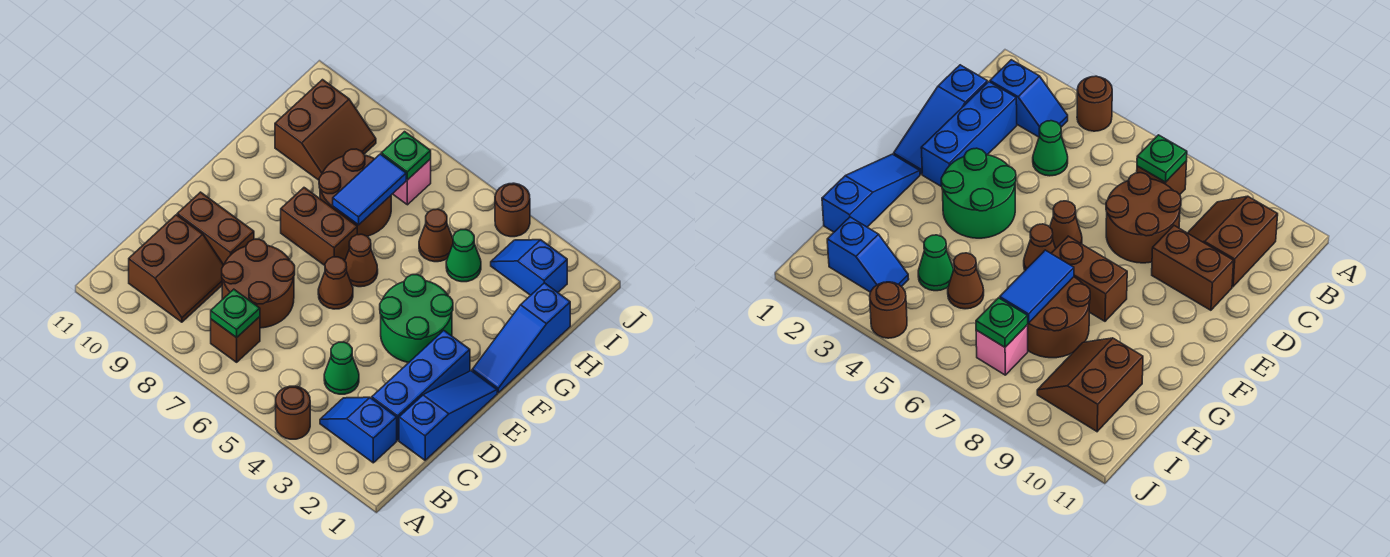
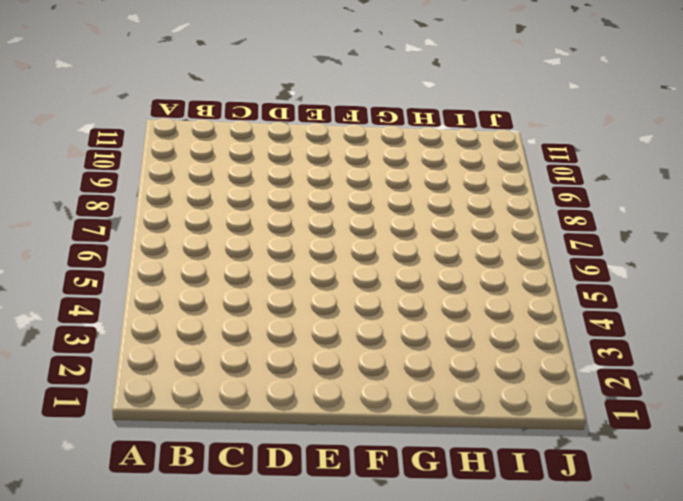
none -> brown round brick A4 level 1
none -> blue slope B2:B3 level 1 top 2
none -> brown brick B7 level 1

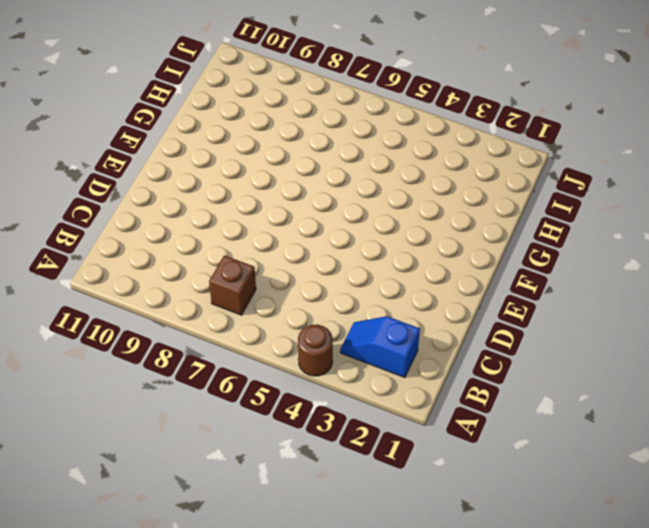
none -> brown slope B9:C10 level 1 top 10
none -> blue slope C1:E1 level 1 top C
none -> blue brick C2:E2 level 1

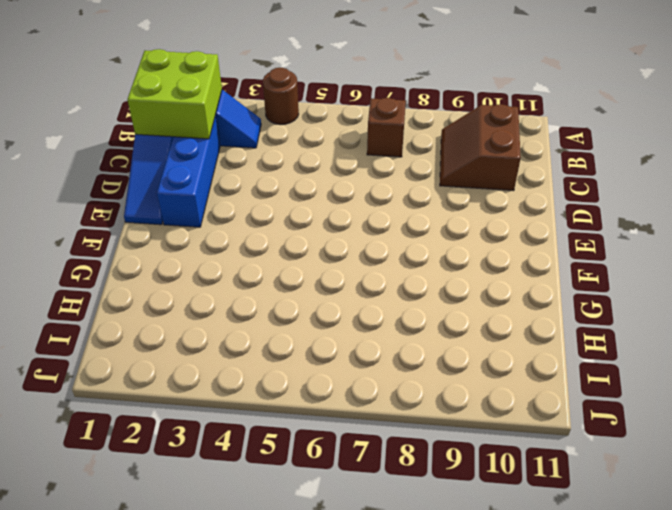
lime brick B1:C2 level 2 -> none
none -> green cone C4 level 1
none -> brown round brick C7:D8 level 1
none -> brown brick D9:D10 level 1

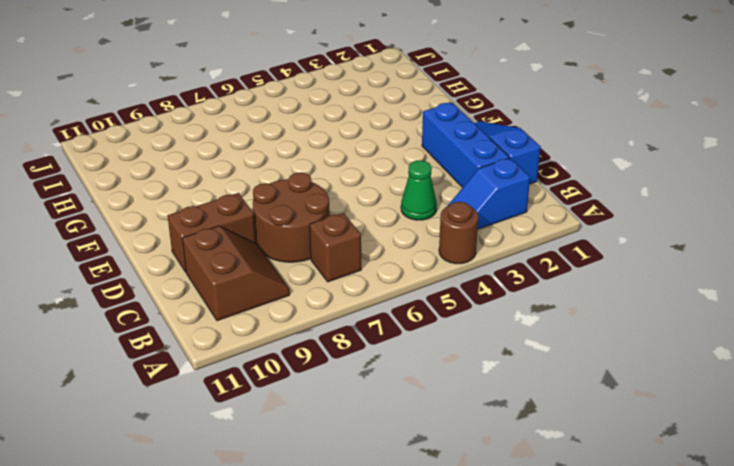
none -> green round brick E3:F4 level 1
none -> brown cone E6 level 1
none -> blue slope F1:H1 level 1 top H

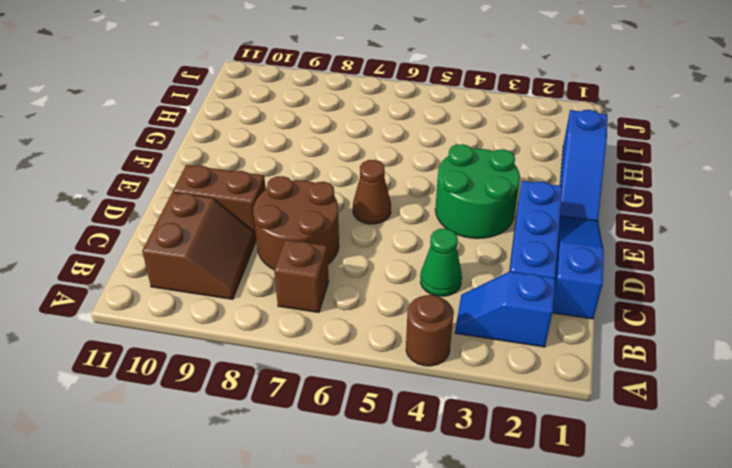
none -> brown cone F6 level 1
none -> brown brick F7:F8 level 1
none -> brown round brick G7:H8 level 1

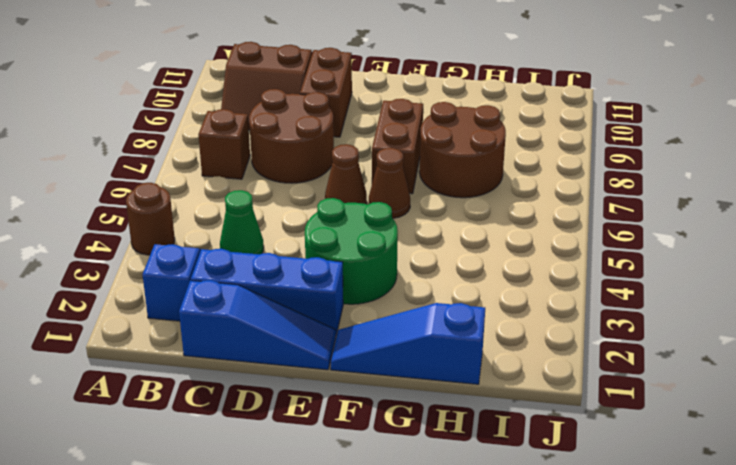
none -> green cone H4 level 1
none -> brown cone H5 level 1
none -> brown slope H9:I10 level 1 top 10

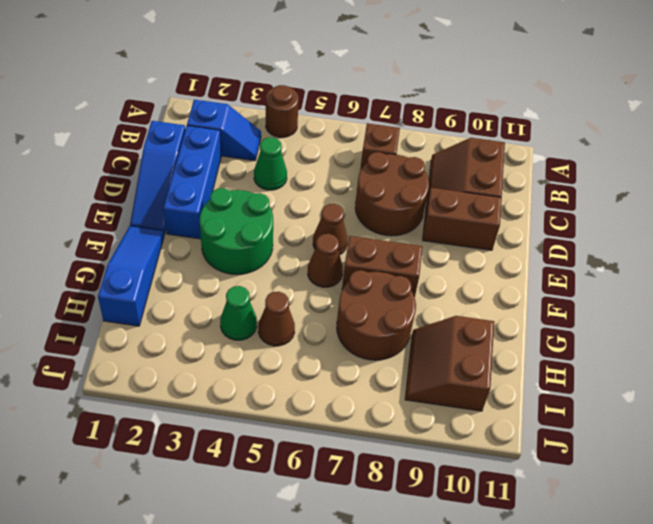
none -> blue slope I2:I3 level 1 top 2
none -> pink brick I7 level 1
none -> brown round brick J4 level 1

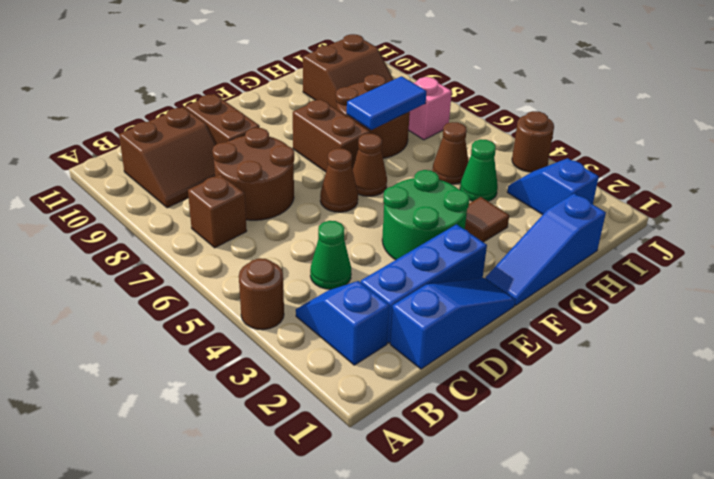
brown tile G3 level 1 -> none
none -> green plate B7 level 2
none -> green plate I7 level 2

